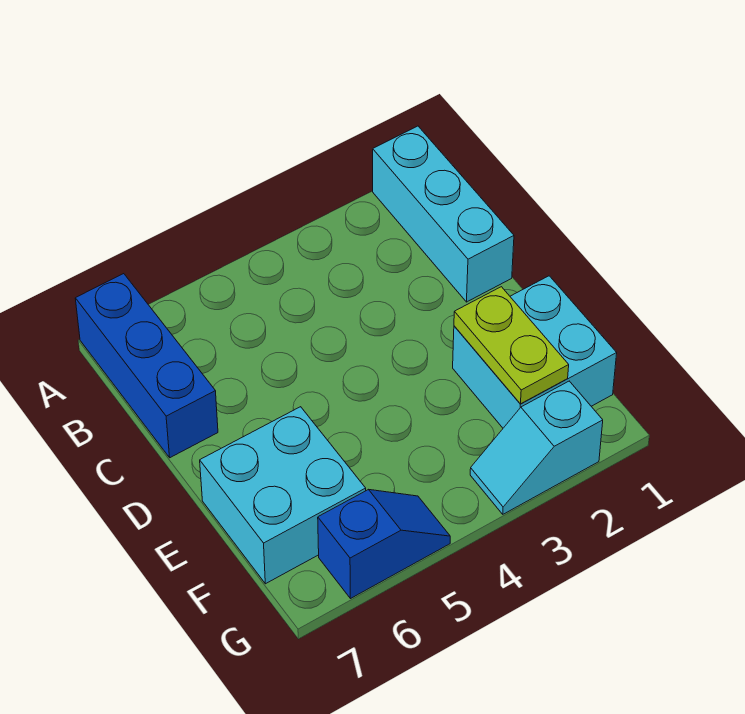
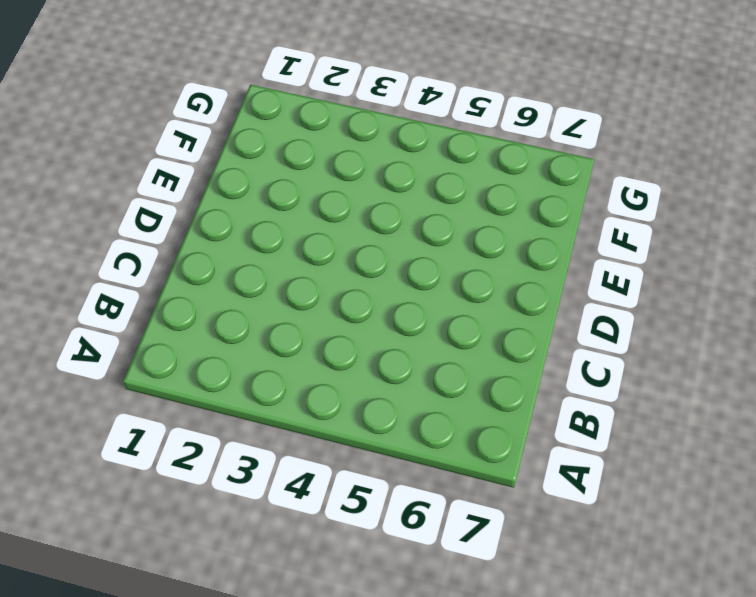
none -> cyan brick A1:C1 level 1
none -> blue brick A7:C7 level 1

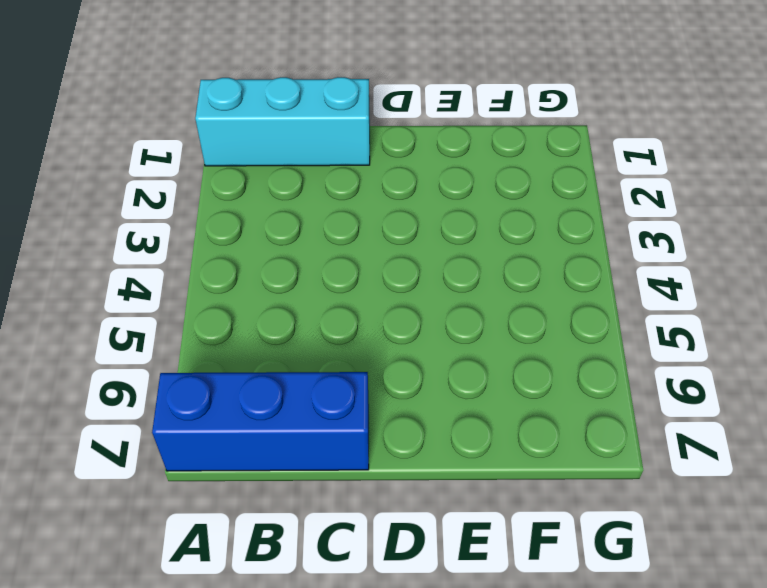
none -> cyan brick E1:F2 level 1
none -> cyan brick E6:F7 level 1

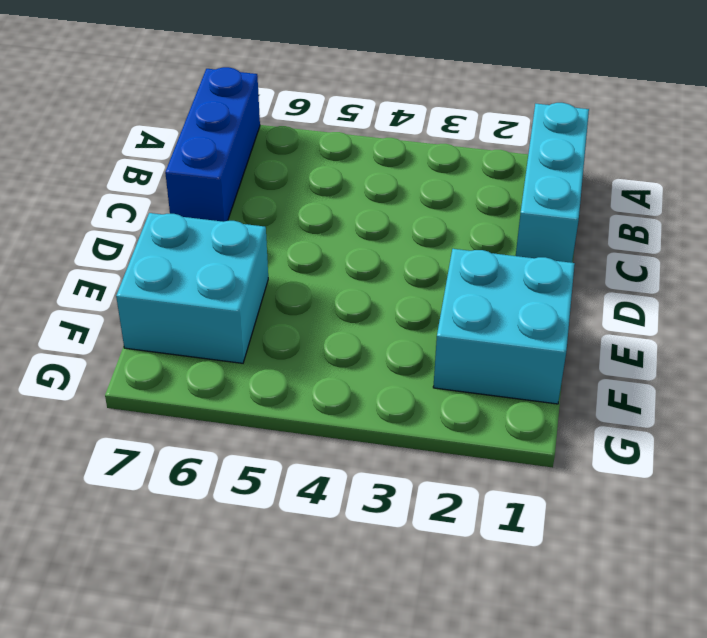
none -> cyan slope G2:G3 level 1 top 2
none -> blue slope G5:G6 level 1 top 6

